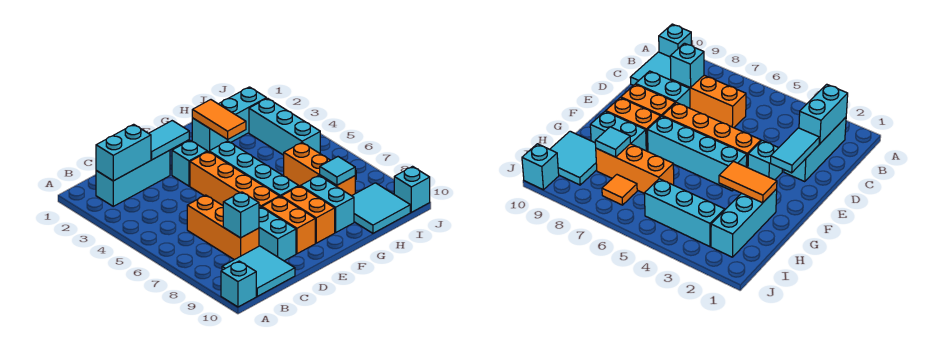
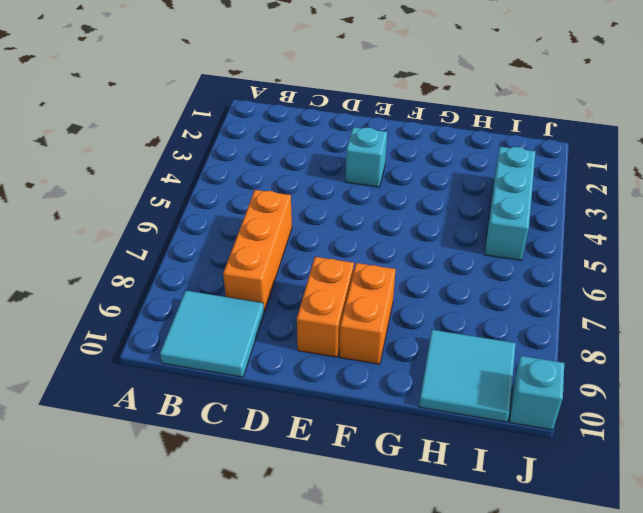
none -> cyan brick A10 level 1
none -> cyan brick B2:D2 level 1
none -> cyan brick D8:D9 level 1

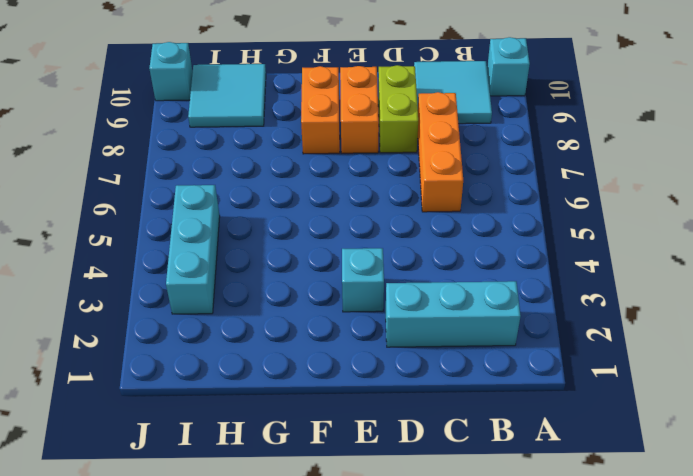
lime brick D8:D9 level 1 -> cyan brick D8:D9 level 1
none -> orange brick E4:E7 level 1
none -> cyan brick F4:F7 level 1
none -> cyan brick G2:I2 level 1

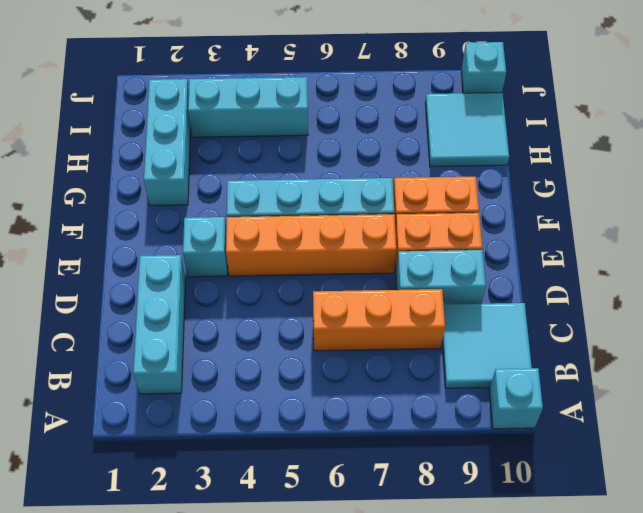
none -> cyan brick G8:G9 level 1
none -> orange brick H6:H8 level 1
none -> orange tile I7 level 1

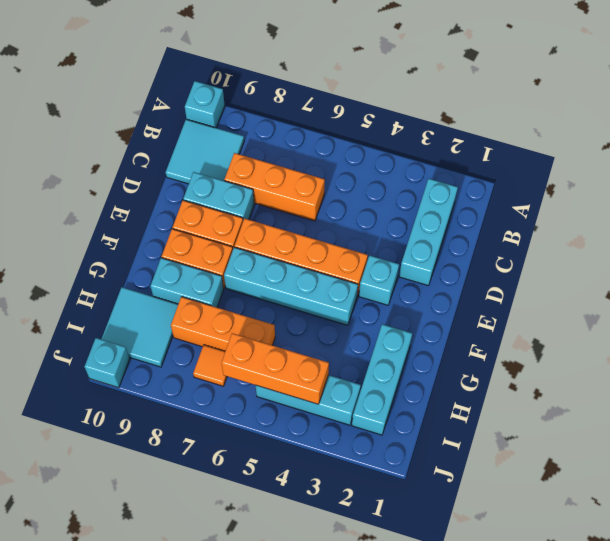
orange brick I4:I6 level 2 -> none
none -> cyan brick B2:C2 level 2
none -> cyan brick C8 level 2
none -> cyan tile D2:E2 level 2

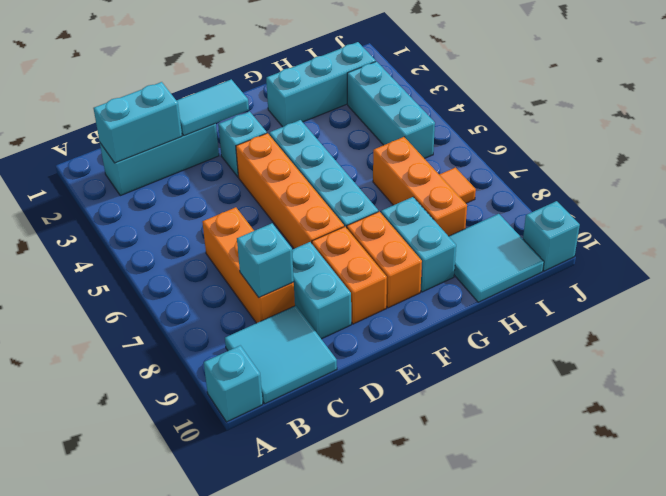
none -> orange tile G2:G3 level 2
none -> cyan tile H8 level 2

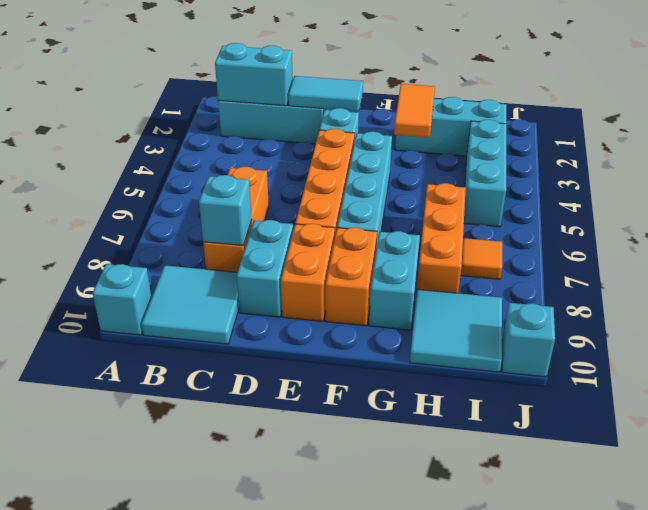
none -> cyan tile H8 level 2

